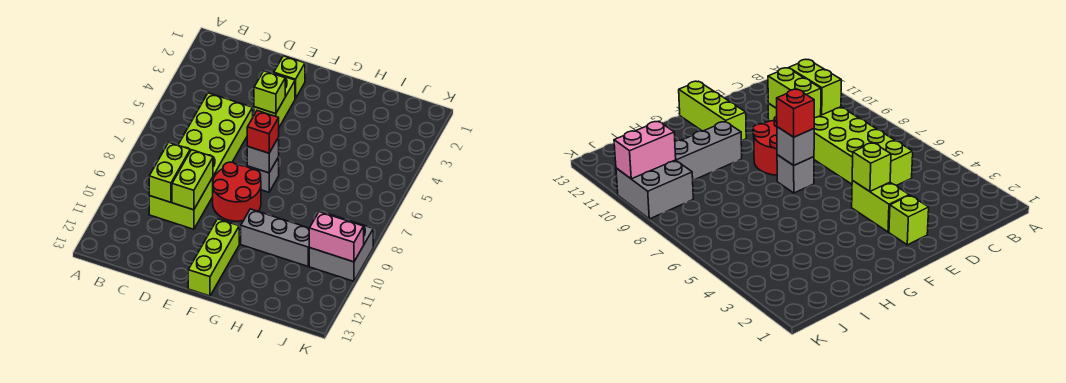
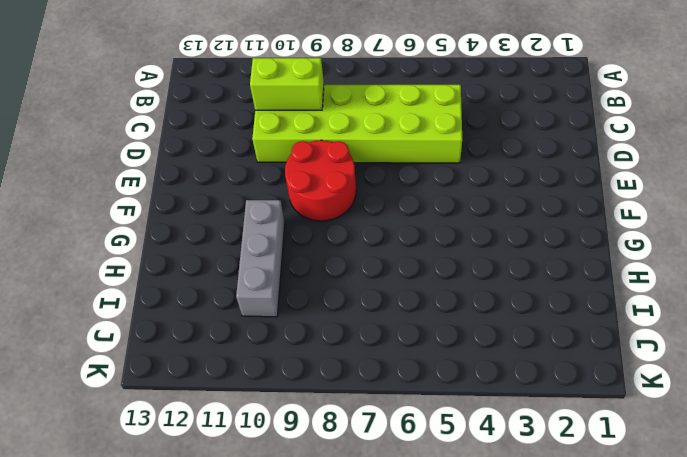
none -> lime brick E2 level 1
none -> lime brick E3:E4 level 1
none -> grey brick F7 level 1

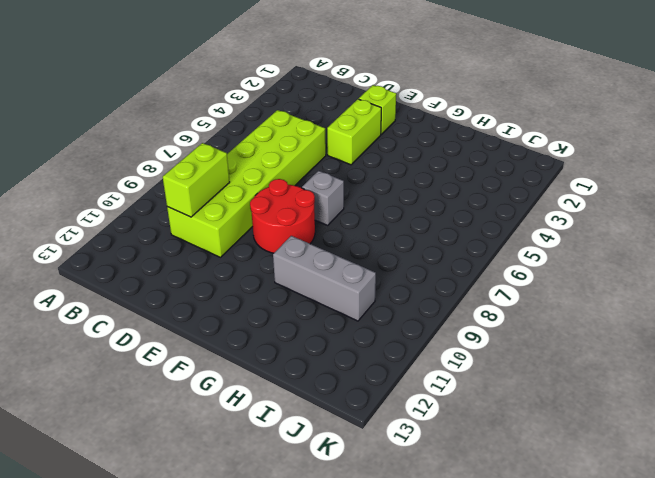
none -> lime brick F11:F13 level 1
none -> grey brick J9:K10 level 1
none -> lime brick D9:D10 level 2

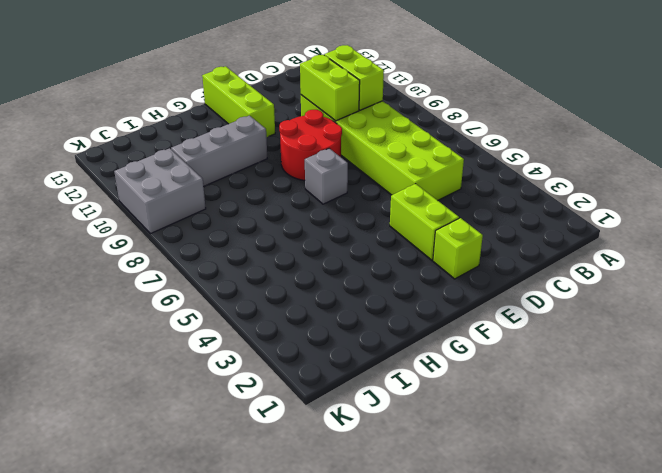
none -> lime brick E4 level 2
none -> grey brick F7 level 2
none -> pink brick J10:K10 level 2

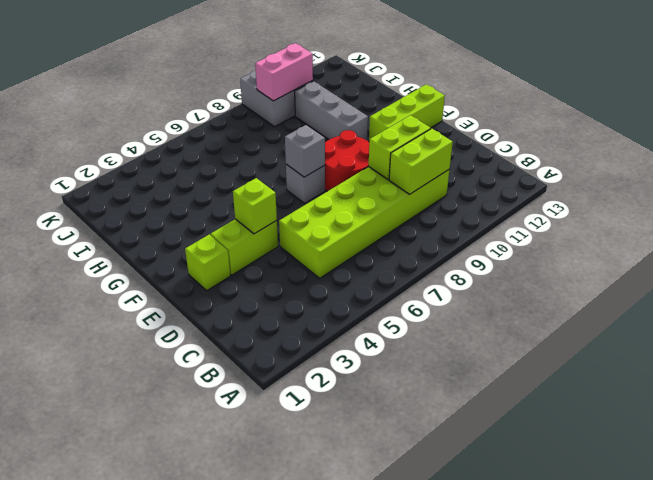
pink brick J9:J10 level 2 -> pink brick J10:K10 level 2
none -> red brick F7 level 3

